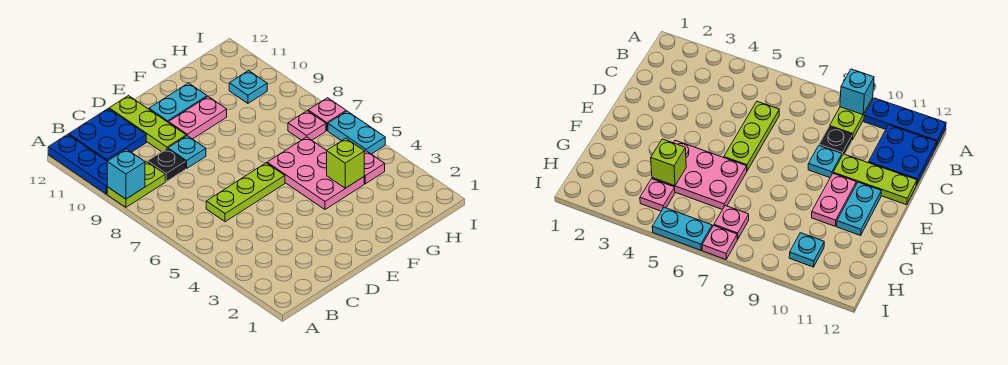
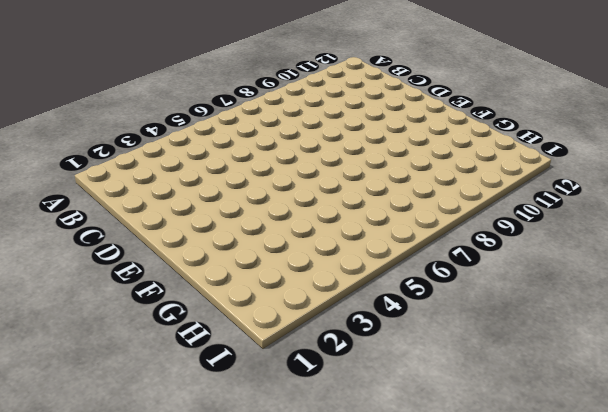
none -> lime plate A9:B9 level 1
none -> blue plate A10:A12 level 1
none -> blue plate B11:C12 level 1

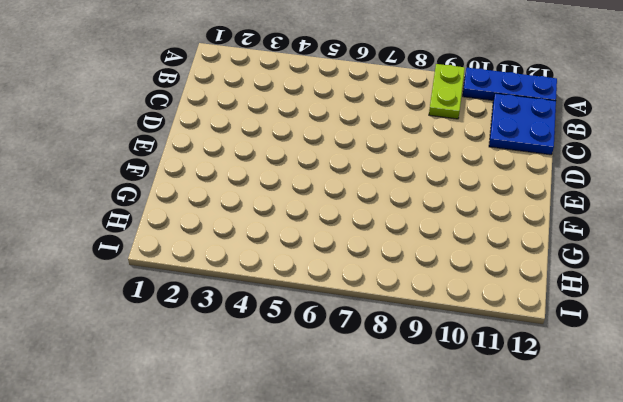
none -> lime plate C6:E6 level 1
none -> black plate C9 level 1
none -> cyan plate D9 level 1

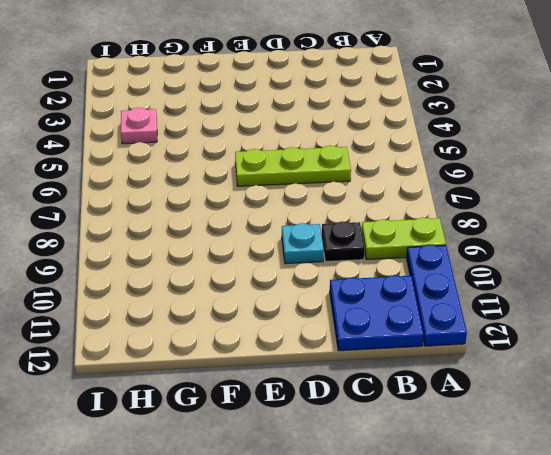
none -> lime plate D10:D12 level 1
none -> pink plate E10:F10 level 1
none -> cyan plate E11:F11 level 1

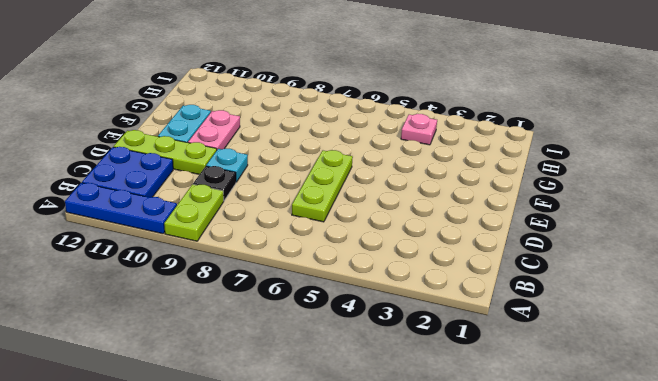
none -> pink plate F4:G6 level 1
none -> pink plate H7 level 1
none -> cyan plate H10 level 1

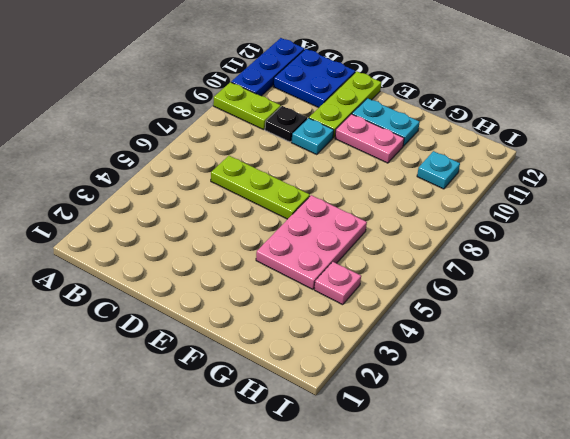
none -> pink plate H7 level 1
none -> cyan plate I5:I6 level 1
none -> pink plate I7 level 1

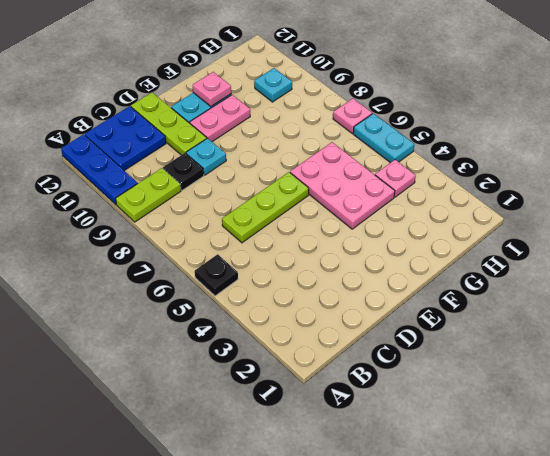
black plate A5 level 1 -> none
pink plate F11 level 2 -> pink plate H7 level 1
none -> cyan brick A9 level 2
none -> lime brick G4 level 2

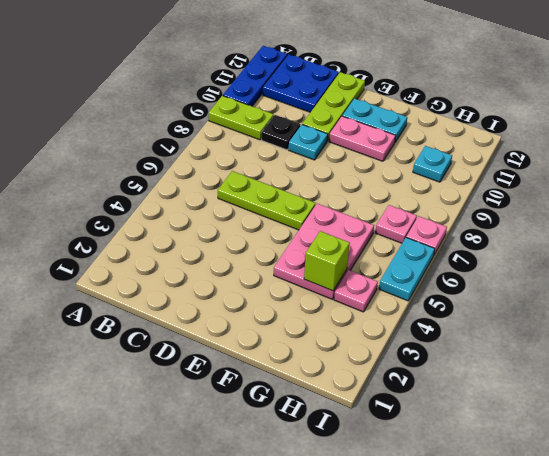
none -> cyan brick A9 level 2

